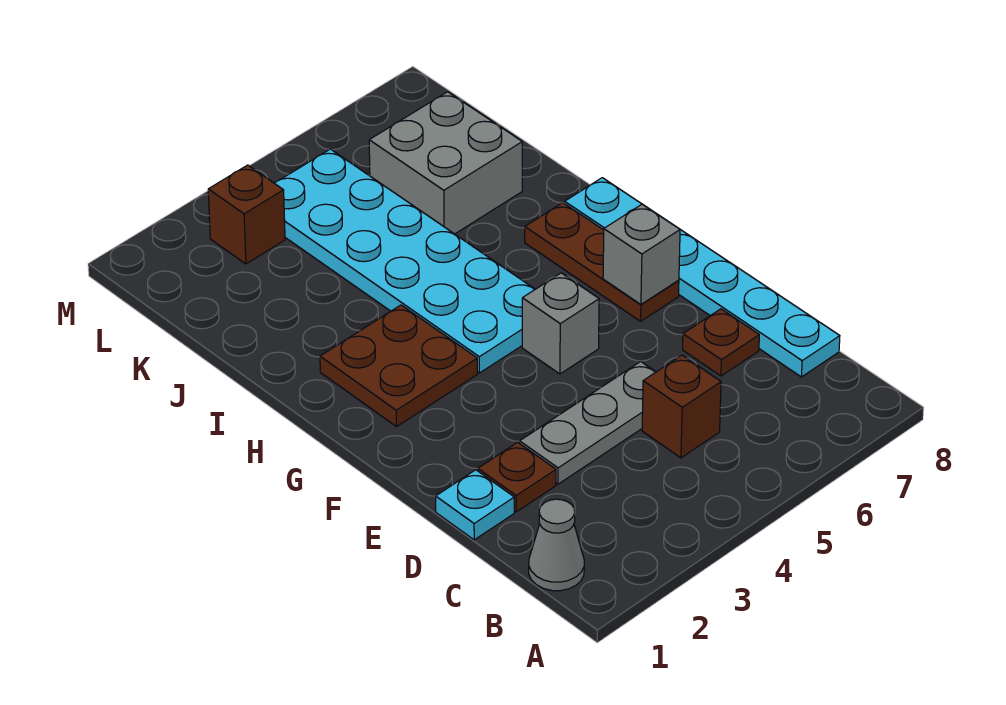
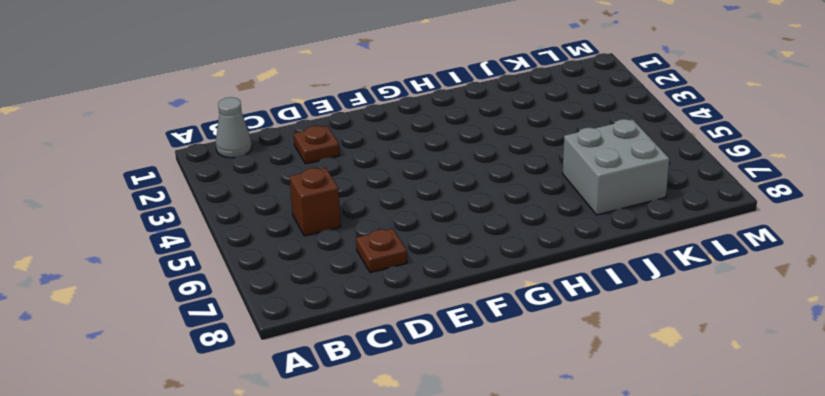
none -> cyan plate C8:H8 level 1
none -> cyan plate D1 level 1
none -> grey plate D3:D5 level 1

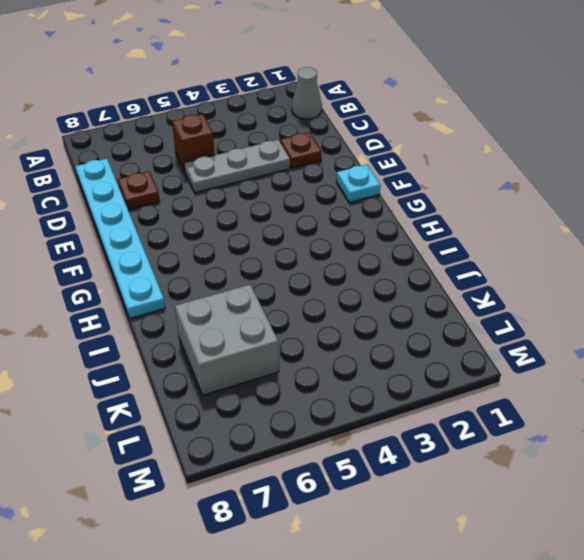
cyan plate F1 level 1 -> cyan plate D1 level 1
none -> grey brick F5 level 1
none -> brown plate F7:H7 level 1
none -> brown plate G2:H3 level 1

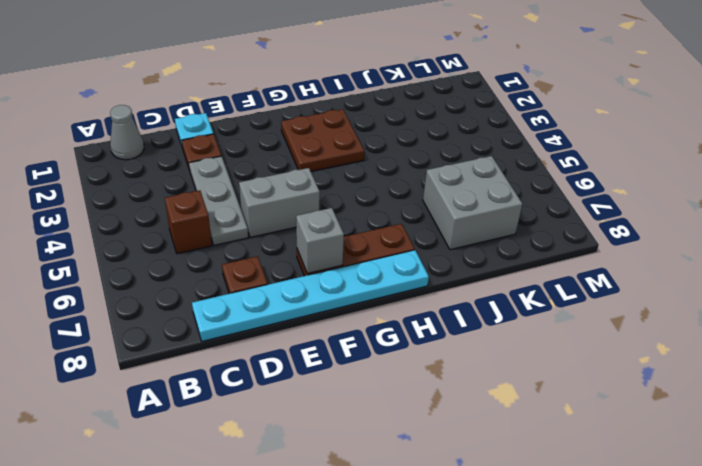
grey brick E5:F5 level 1 -> grey brick F5 level 1
none -> cyan plate G4:L5 level 1
none -> brown brick L3 level 1

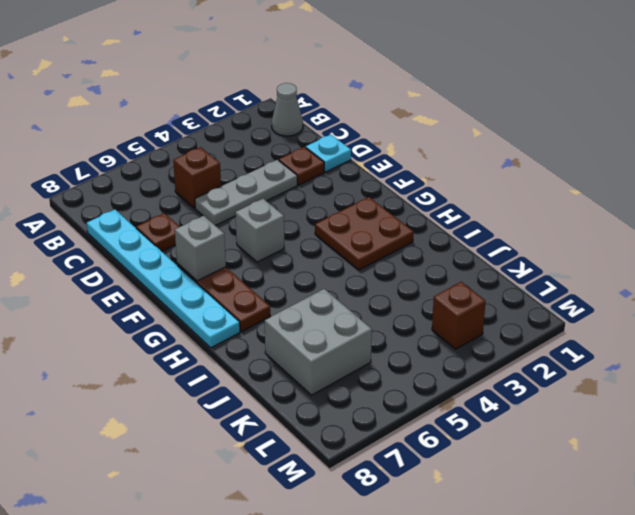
none -> cyan plate G4:L5 level 1

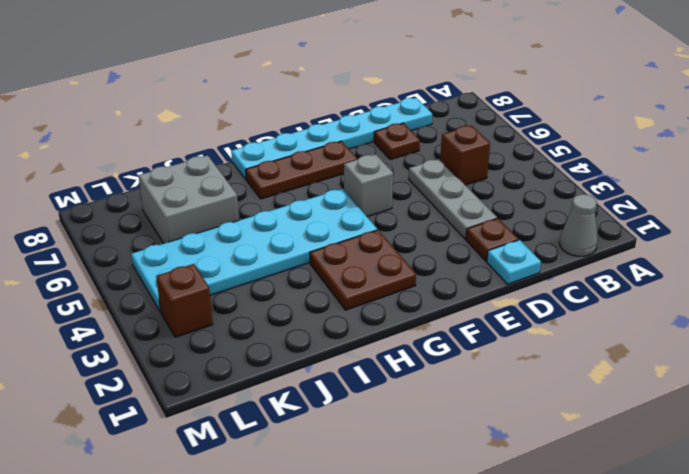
none -> grey brick F7 level 2

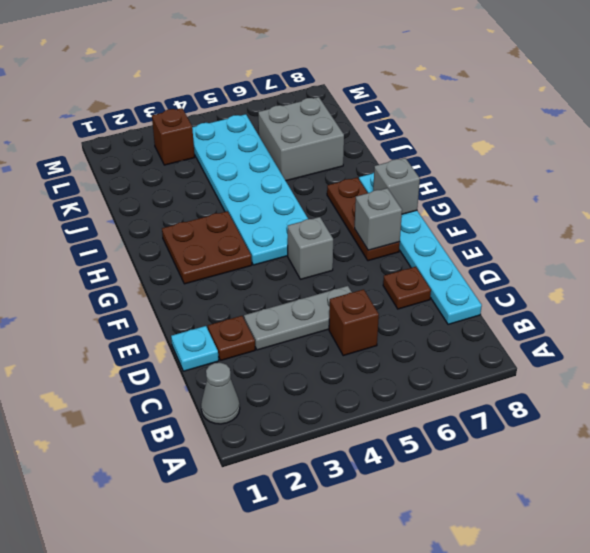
grey brick G8 level 2 -> none

